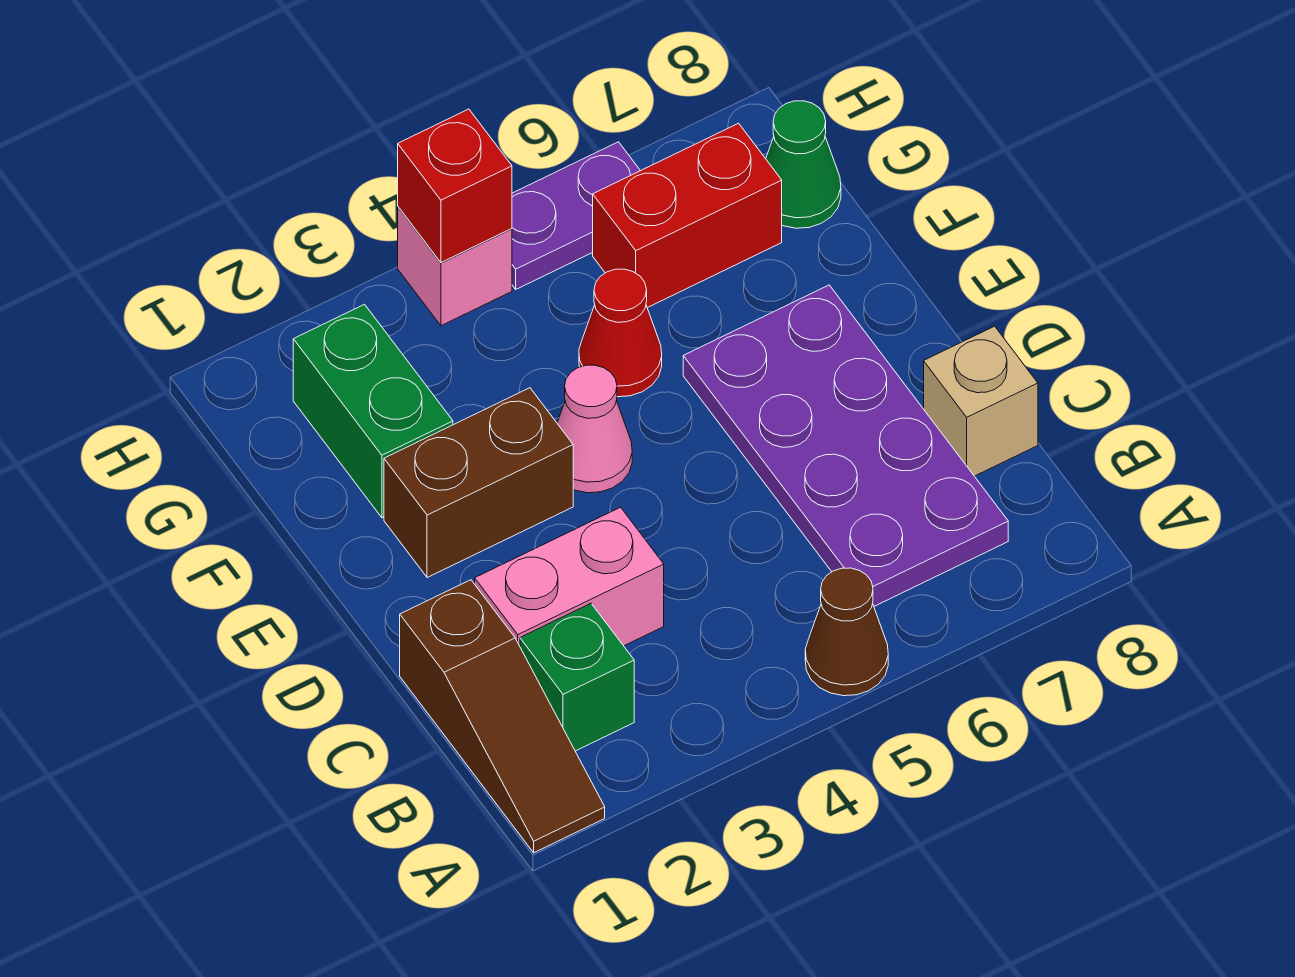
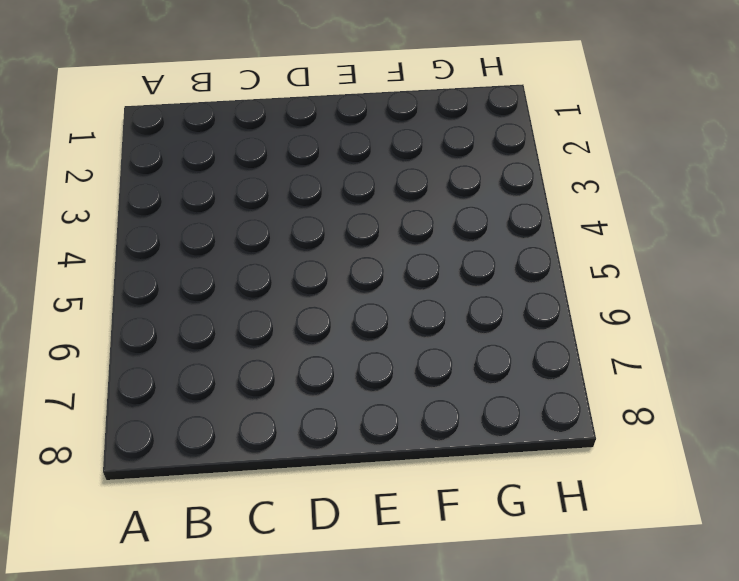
none -> brown slope A1:C1 level 1 top C
none -> brown cone A5 level 1
none -> green brick B2 level 1

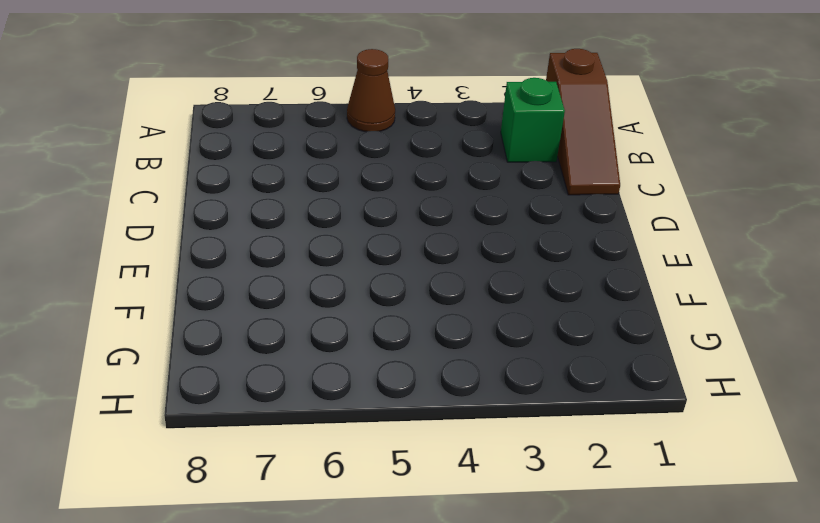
brown slope A1:C1 level 1 top A -> brown slope A1:C1 level 1 top C
none -> purple plate B6:E7 level 1
none -> pink brick C2:C3 level 1
none -> tan brick C8 level 1

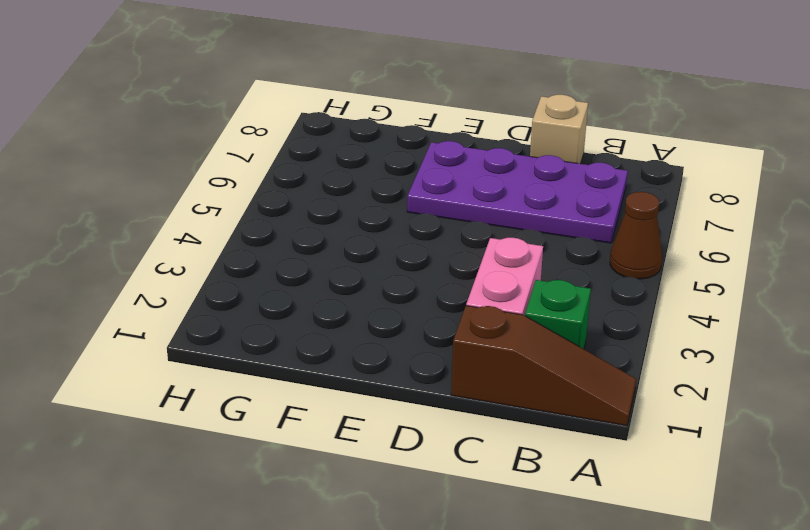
none -> brown brick E2:E3 level 1
none -> pink cone E4 level 1
none -> green brick F2:G2 level 1

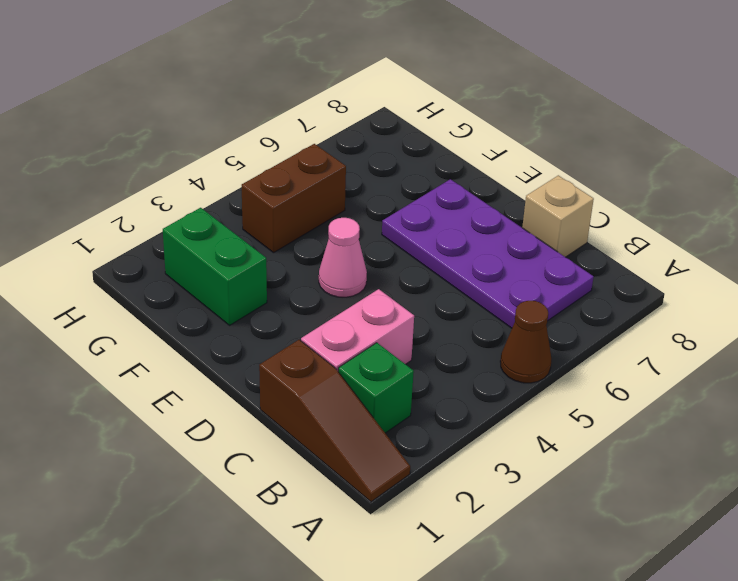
brown brick G4:G5 level 1 -> brown brick E2:E3 level 1
none -> red cone F5 level 1
none -> red brick G6:G7 level 1
none -> green cone G8 level 1

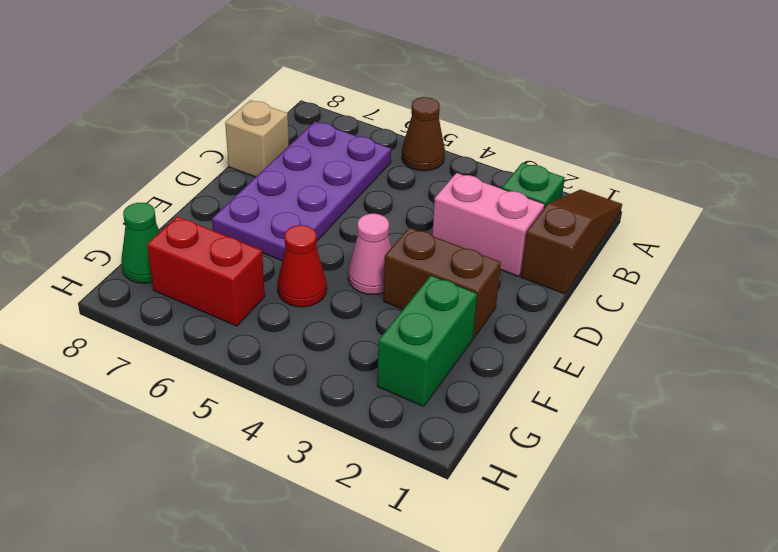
none -> pink brick H4 level 1
none -> purple plate H5:H6 level 1
none -> red brick H4 level 2

